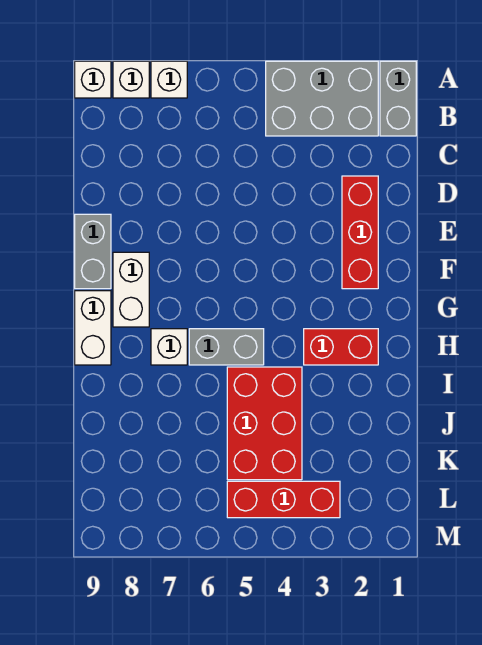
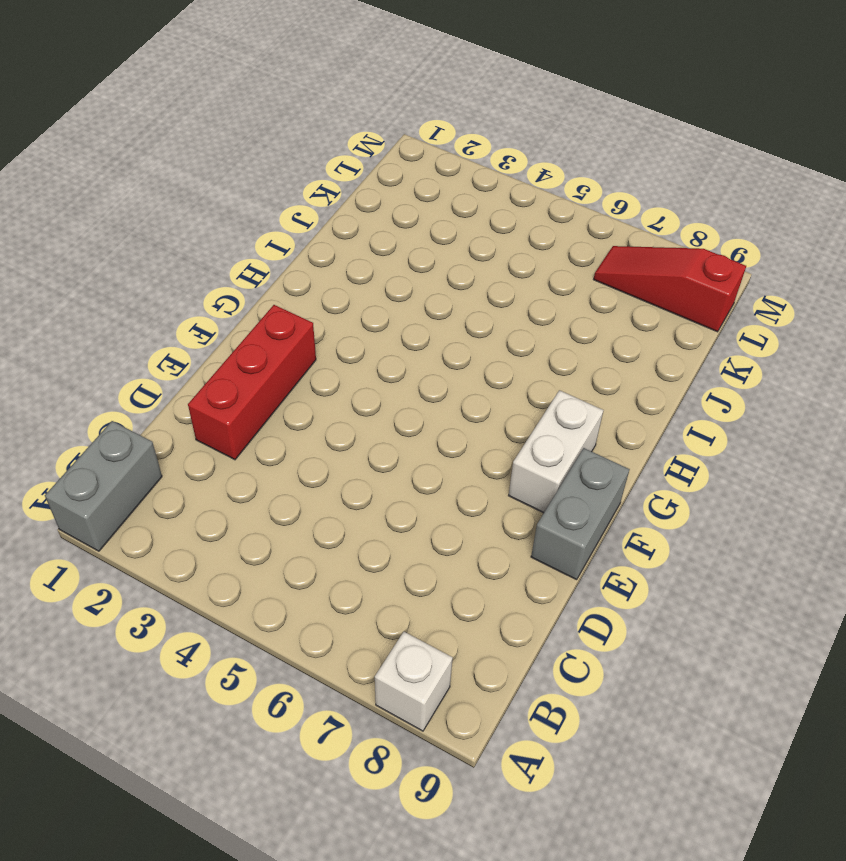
red slope L7:L9 level 1 top 9 -> none
none -> grey brick A2:B4 level 1
none -> white brick A7 level 1
none -> white brick A9 level 1

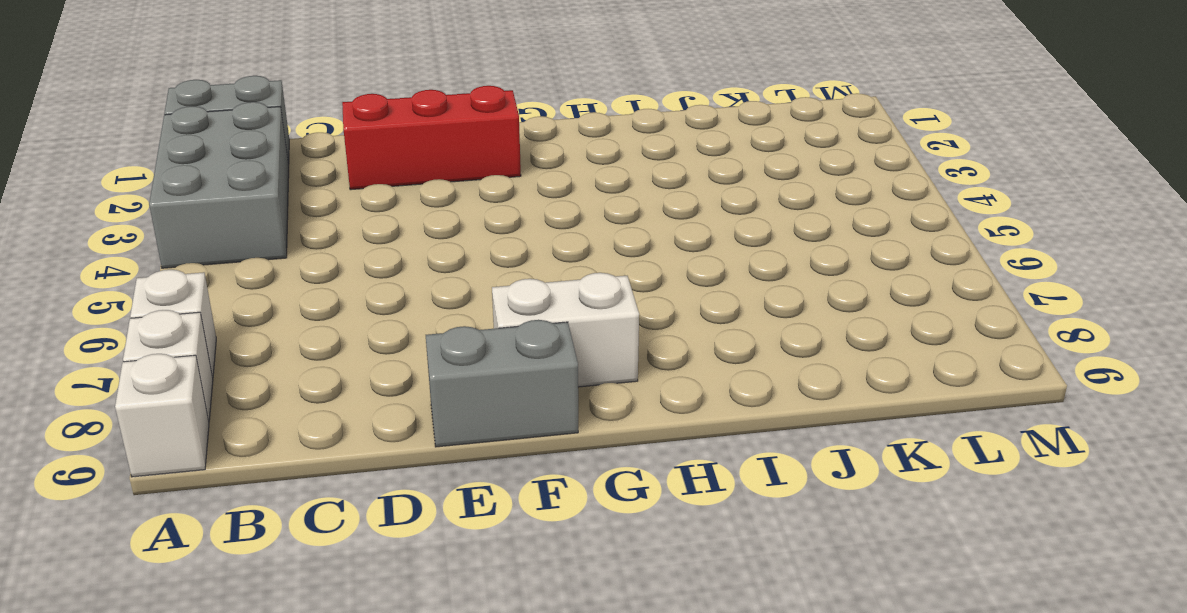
none -> white brick G9:H9 level 1
none -> red brick H2:H3 level 1
none -> grey brick H5:H6 level 1

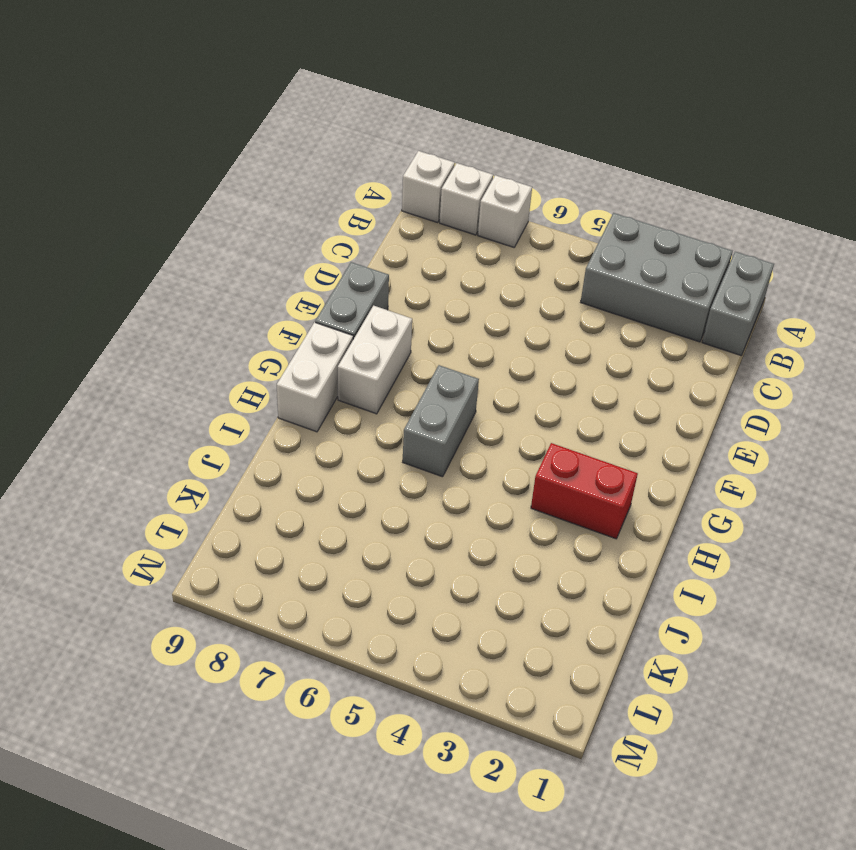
grey brick G6:H6 level 1 -> grey brick H5:H6 level 1
none -> red brick D2:F2 level 1
none -> white brick H7 level 1
none -> red brick I4:K5 level 1

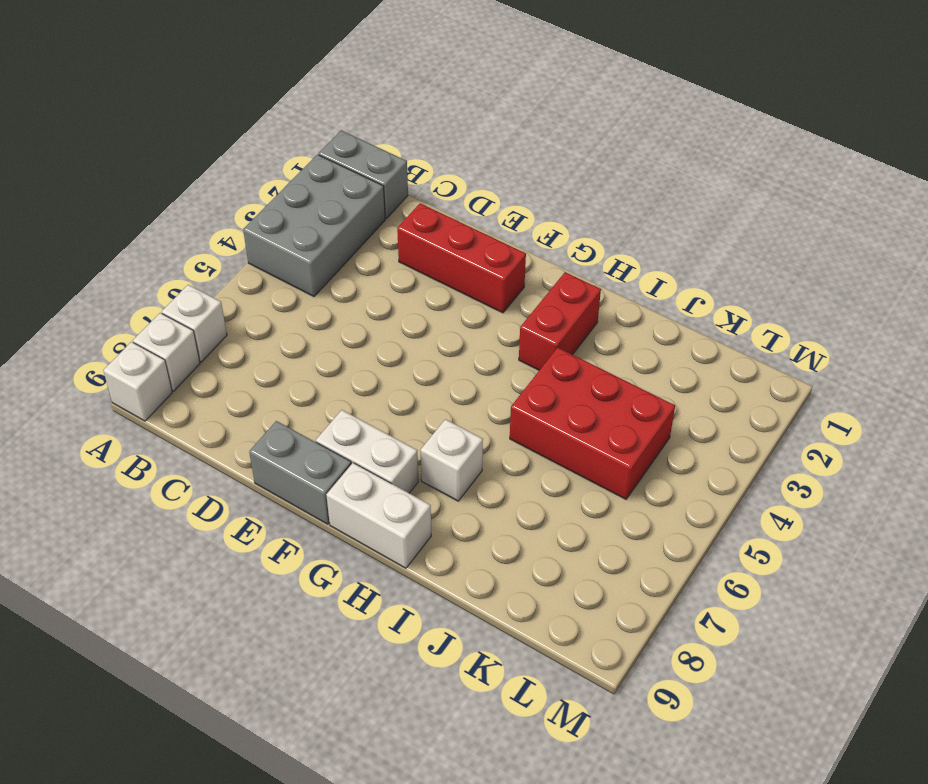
none -> grey brick H5:H6 level 1
none -> red brick L3:L5 level 1

